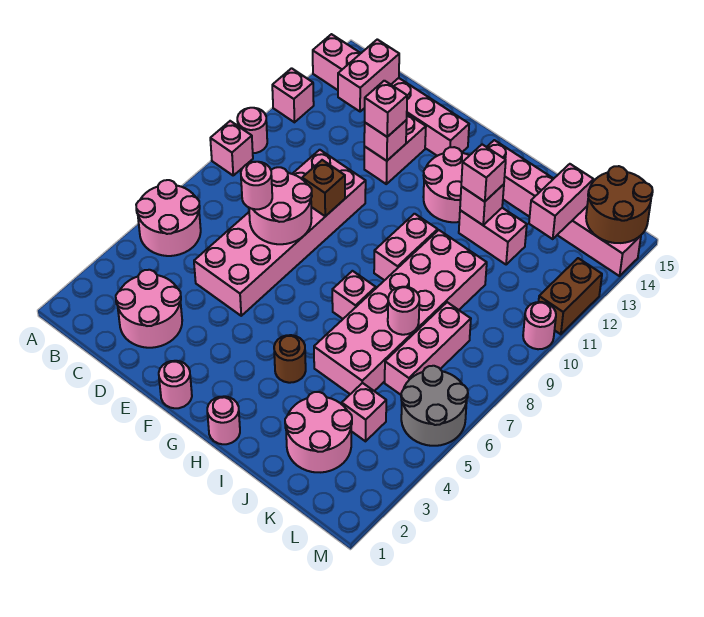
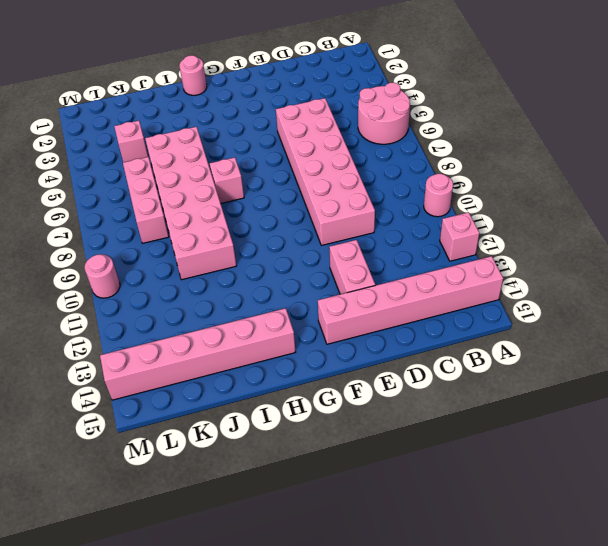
none -> pink brick A9 level 1
none -> pink round brick C2:D3 level 1
none -> pink round brick F1 level 1
none -> pink round brick G12:H13 level 1

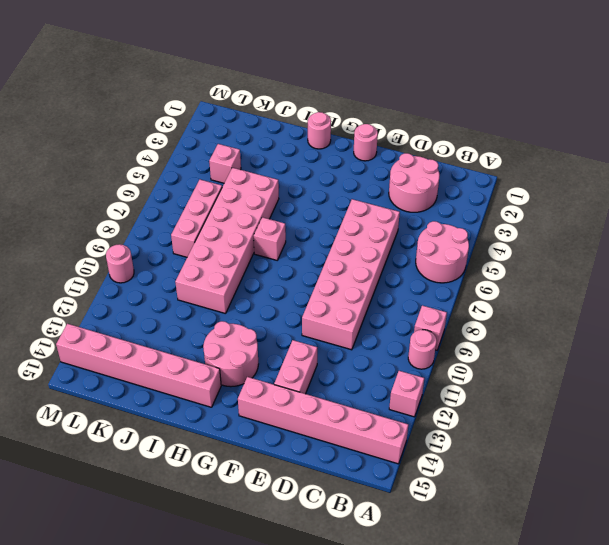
none -> brown round brick H4 level 1
none -> pink brick H9:H10 level 1
none -> pink brick I12:J12 level 1
none -> pink round brick J2:K3 level 1

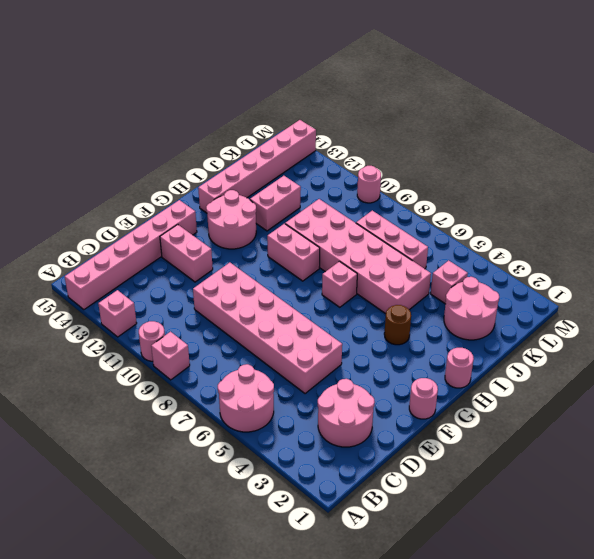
none -> grey round brick L5:M6 level 1
none -> brown brick M11:M12 level 1
none -> pink brick C13:C14 level 2
none -> pink round brick D7:E8 level 2

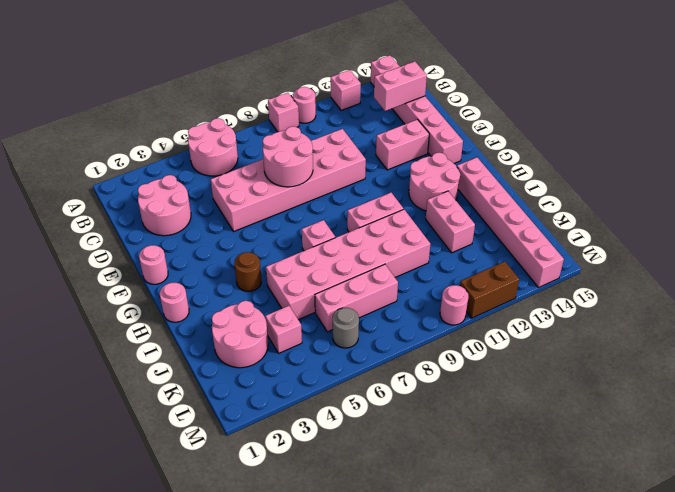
grey round brick L6 level 1 -> grey round brick L5:M6 level 1
none -> brown brick E9 level 2
none -> pink brick E12 level 2
none -> pink brick I12 level 2
none -> pink round brick J7 level 2

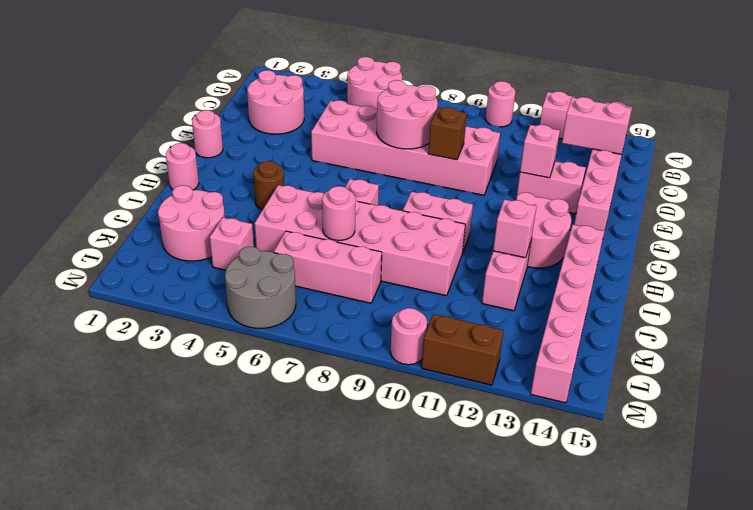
none -> pink brick A9 level 1
none -> pink brick K13:K14 level 2
none -> brown round brick L14:M15 level 2
none -> pink round brick D7 level 3

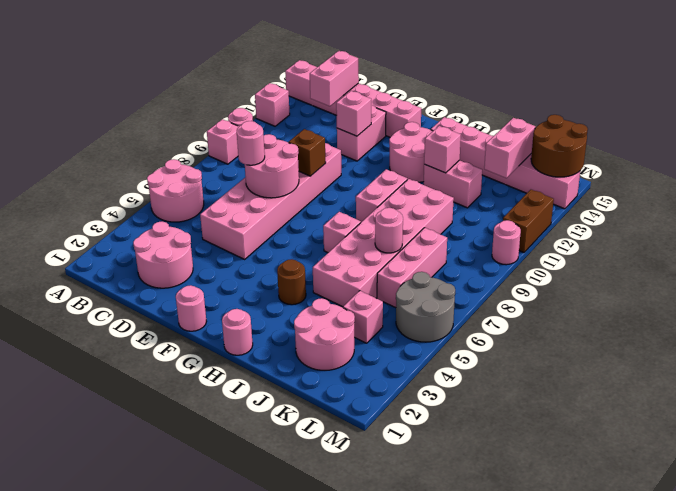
none -> pink brick E12 level 3
none -> pink brick I12 level 3

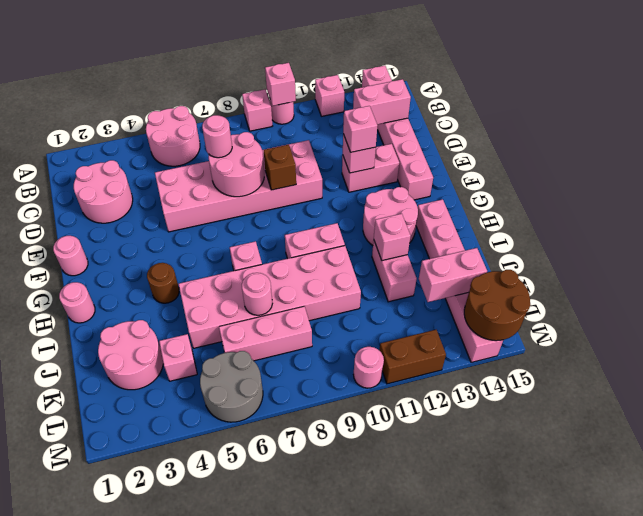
pink brick A10 level 2 -> pink brick I12 level 3

